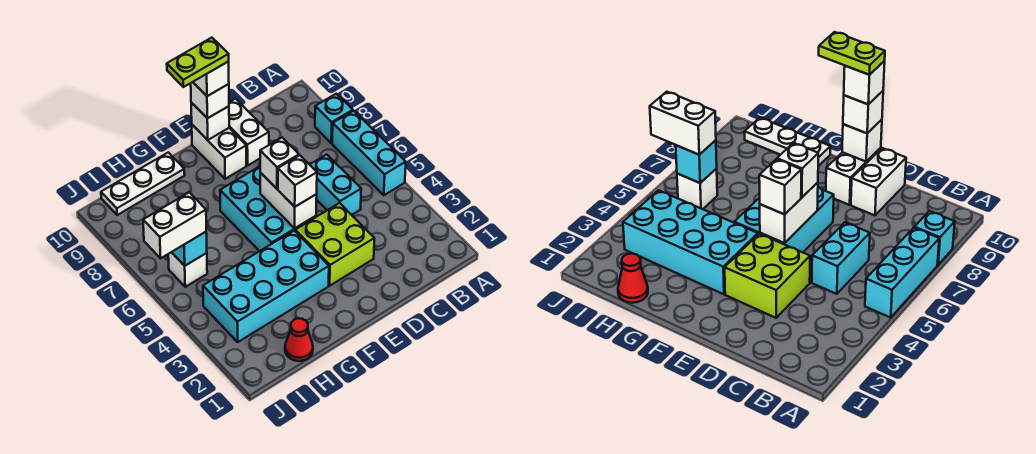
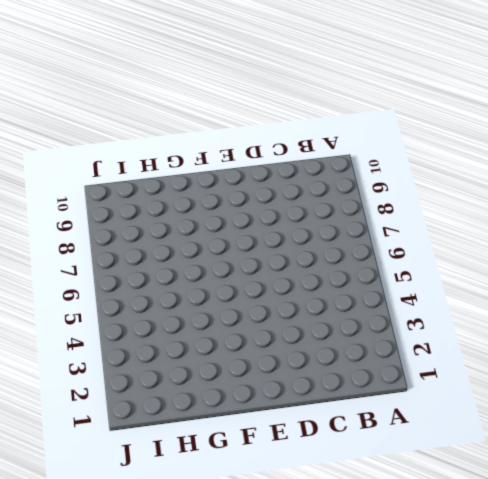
none -> cyan brick A5:A7 level 1
none -> cyan brick A8 level 1
none -> cyan brick C5:C6 level 1

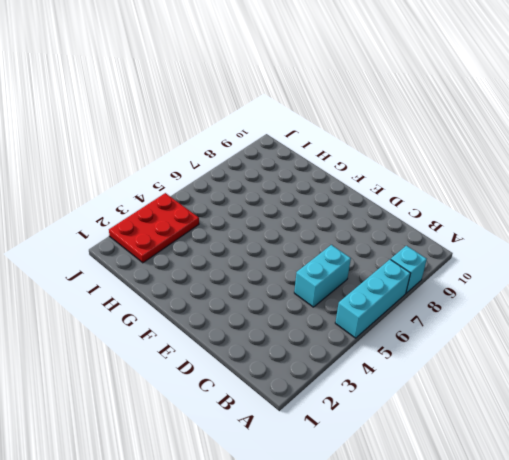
red plate I2:J4 level 1 -> cyan brick F3:I4 level 1
none -> lime brick D3:E4 level 1
none -> white brick D9:D10 level 1
none -> cyan brick E5:F7 level 1

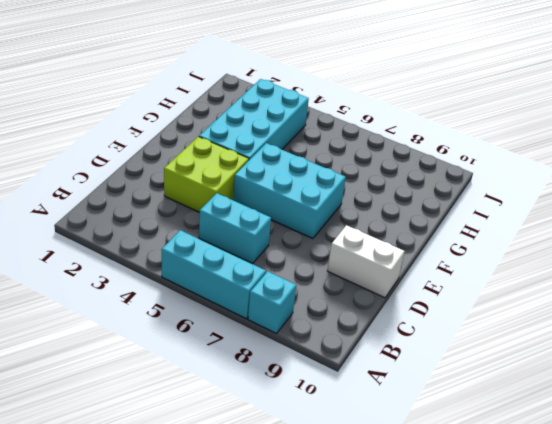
none -> white brick E9:E10 level 1
none -> white plate G10:I10 level 1
none -> red cone H1 level 1

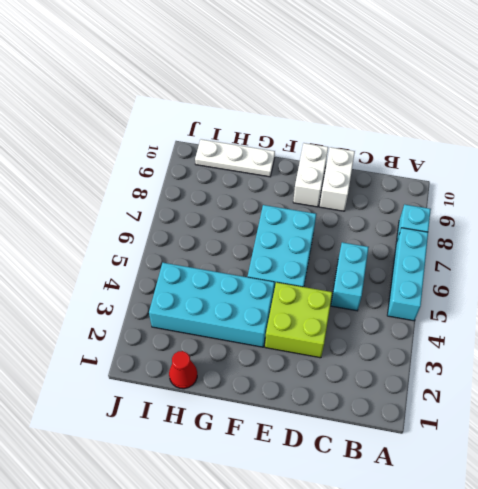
none -> white brick I6 level 1
none -> white brick E5:E6 level 2
none -> white brick E10 level 2

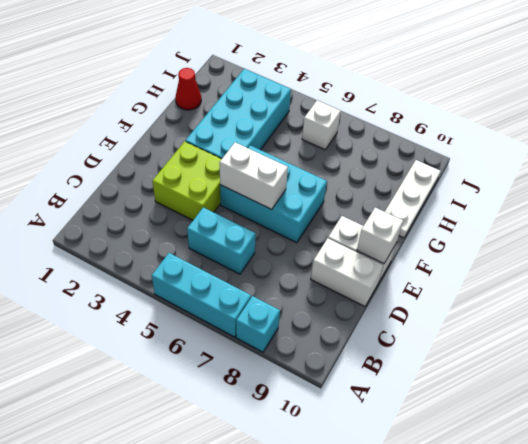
none -> cyan brick I6 level 2
none -> white brick E5 level 3
none -> white brick E6 level 3

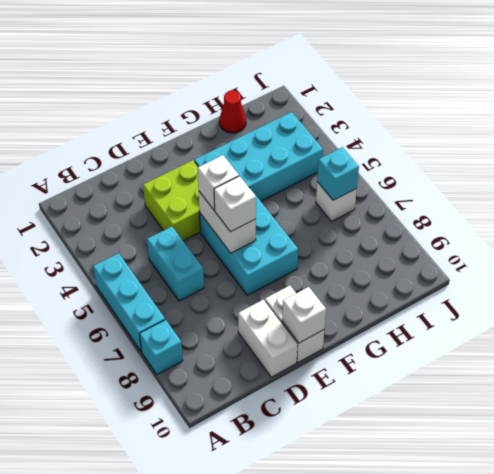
none -> white plate G10:I10 level 1
none -> white brick E10 level 3
none -> white brick I6:J6 level 3

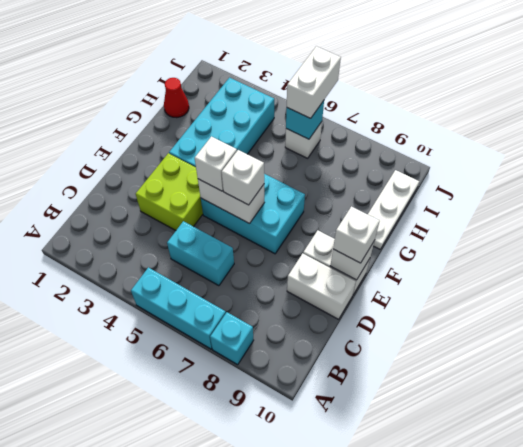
none -> white brick E10 level 4
none -> lime plate E10:F10 level 5

